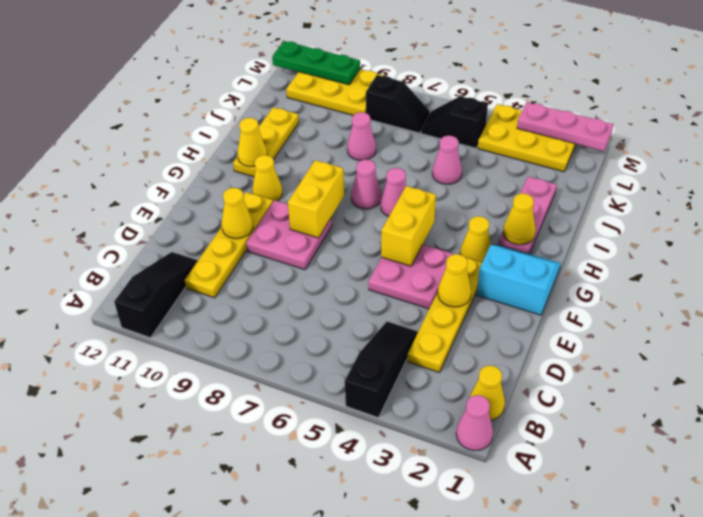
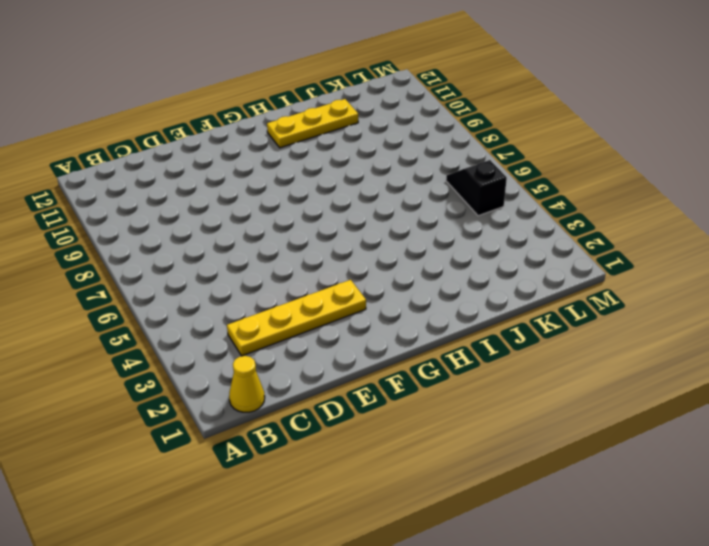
none -> pink cone A1 level 1
none -> black slope A4:C4 level 1 top A
none -> black slope A11:C11 level 1 top A

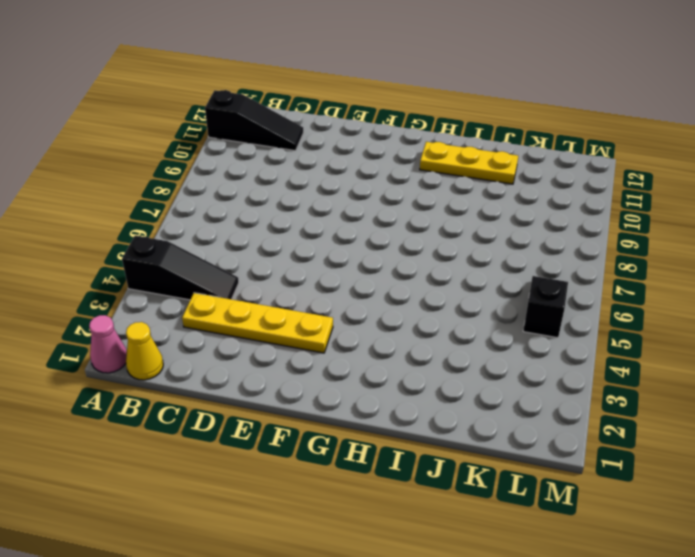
none -> yellow plate C10:F10 level 1
none -> pink plate E4:F5 level 1
none -> pink plate E8:F9 level 1

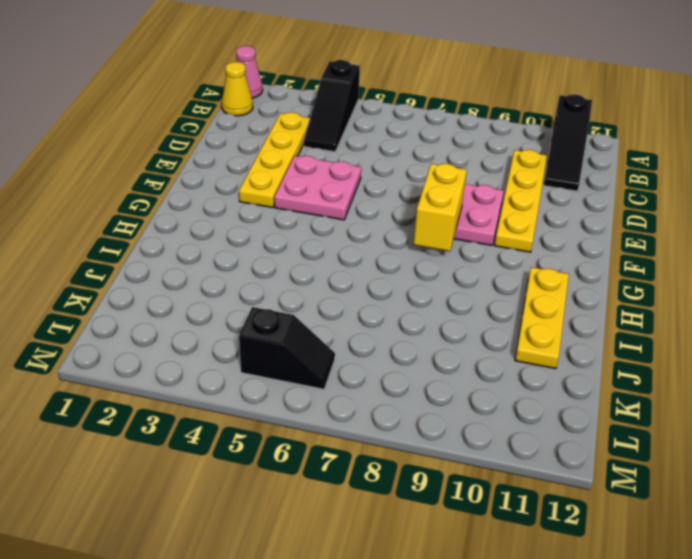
none -> cyan slope F1:G2 level 1 top F
none -> yellow cone G3 level 1
none -> yellow cone G10 level 1

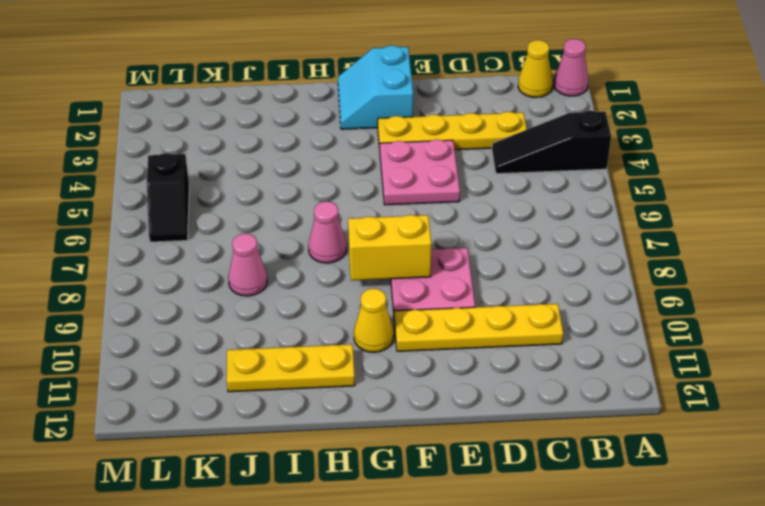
none -> black slope A11:C11 level 1 top A
none -> yellow cone G3 level 1
none -> pink plate H2:J2 level 1

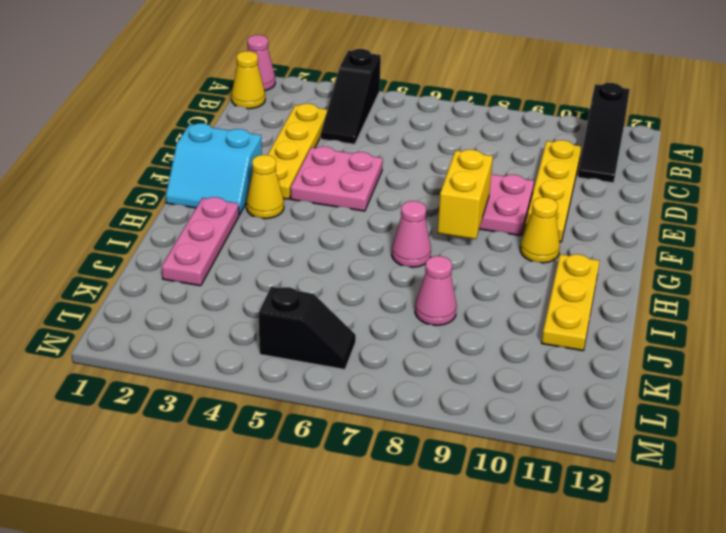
none -> pink cone H6 level 1
none -> pink cone J5 level 1
none -> yellow plate L2:M4 level 1

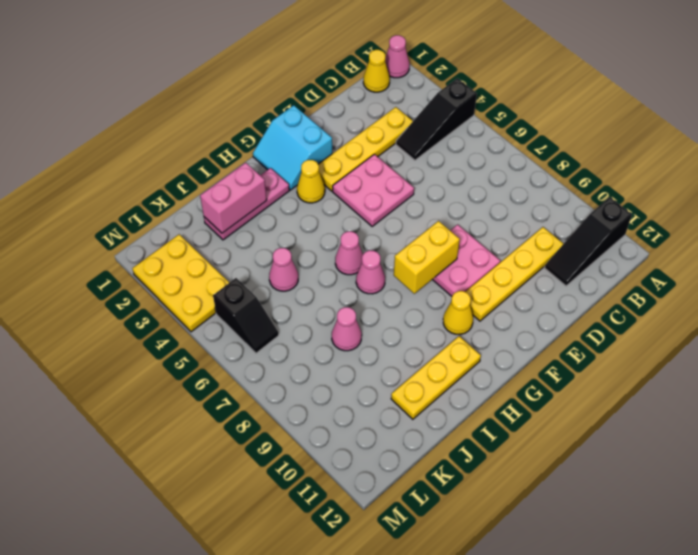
pink brick I2:J2 level 2 -> none
none -> black slope L7:L8 level 1 top 8
none -> yellow plate L9:M11 level 1
none -> yellow cone E3 level 2

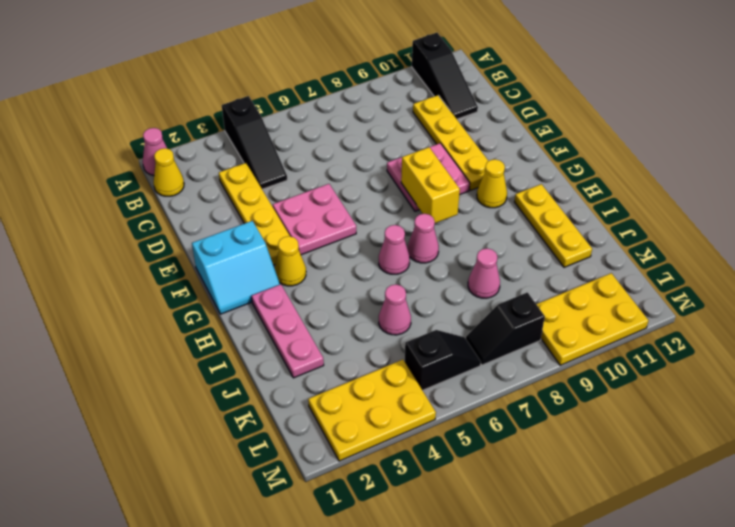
none -> yellow cone E3 level 2
none -> yellow cone E10 level 2
none -> yellow brick F5:G5 level 2

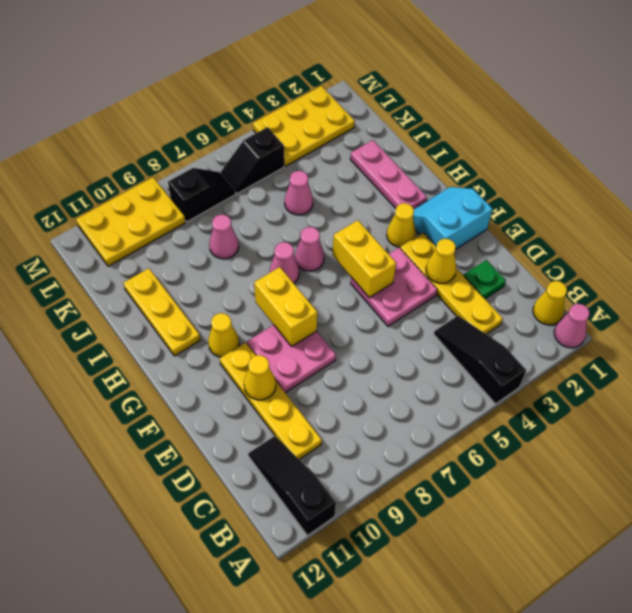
green plate D2 level 1 -> none
none -> yellow cone H2 level 2
none -> yellow cone H11 level 2
none -> pink plate M1:M3 level 2

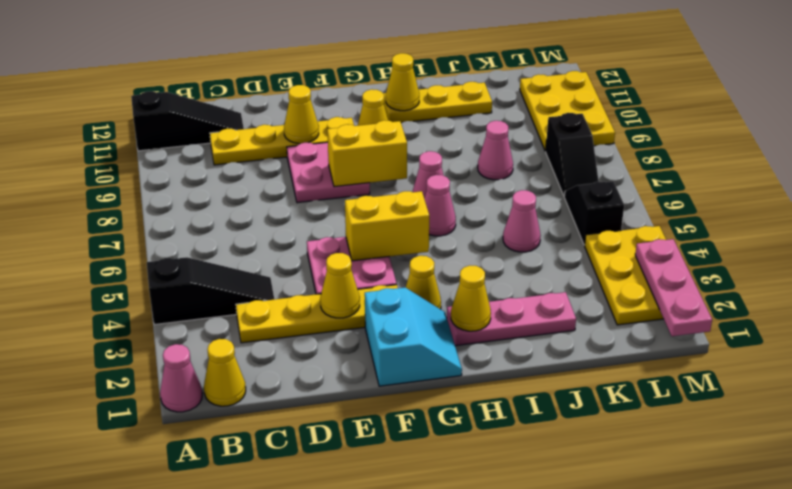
none -> green plate M10:M12 level 2

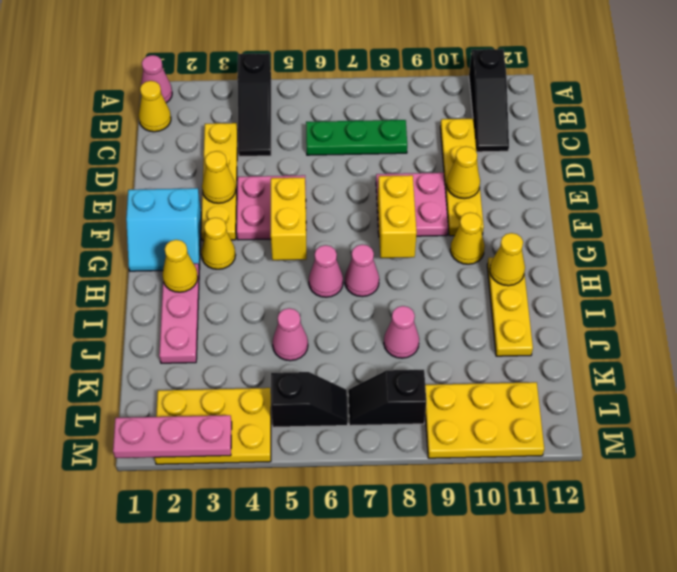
green plate C6:C8 level 1 -> green plate M10:M12 level 2

